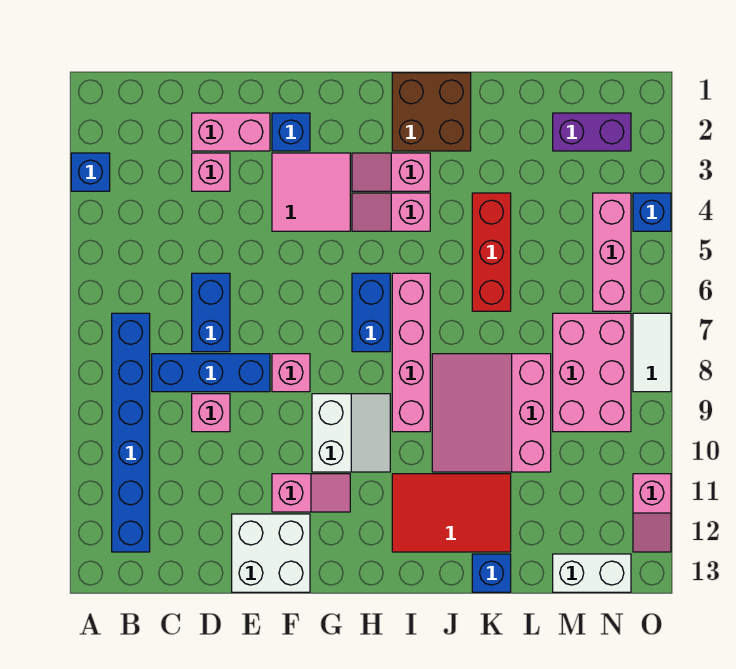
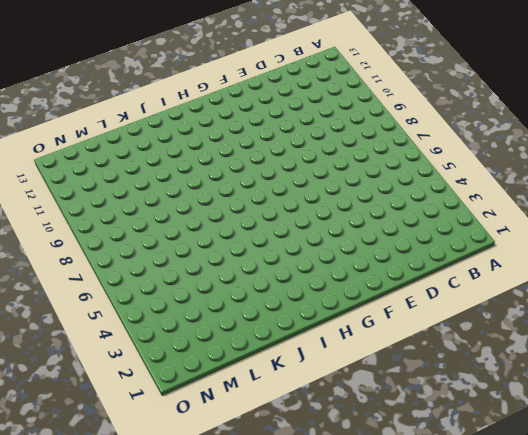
none -> blue brick A3 level 1
none -> blue brick B7:B12 level 1
none -> blue brick C8:E8 level 1

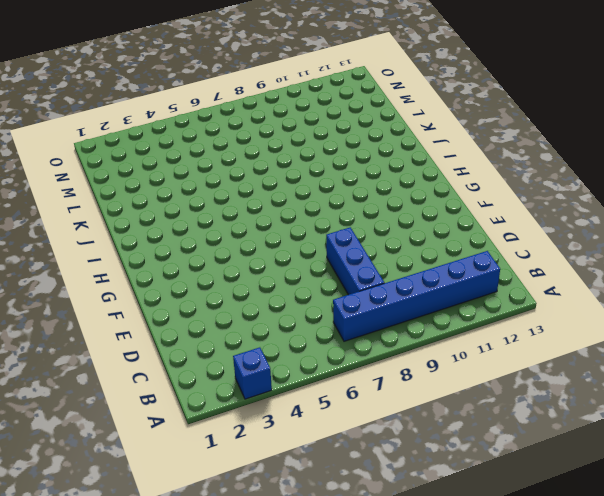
none -> pink brick D2:E2 level 1
none -> pink brick D3 level 1
none -> blue brick D6:D7 level 1

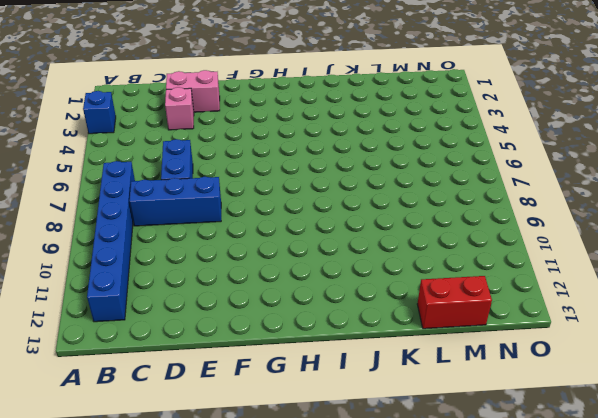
red brick L13:M13 level 1 -> white brick M13:N13 level 1
none -> pink brick D9 level 1
none -> white brick E12:F13 level 1
none -> blue brick F2 level 1

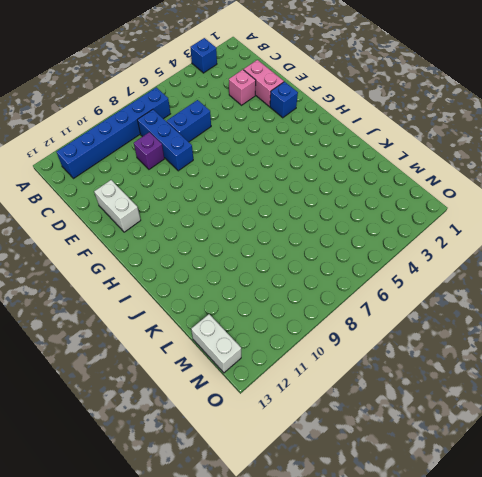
purple brick D9 level 1 -> pink brick D9 level 1
white brick E12:F12 level 1 -> white brick E12:F13 level 1
none -> pink tile F3:G4 level 1
none -> pink brick F8 level 1
none -> pink slope F11:G11 level 1 top F

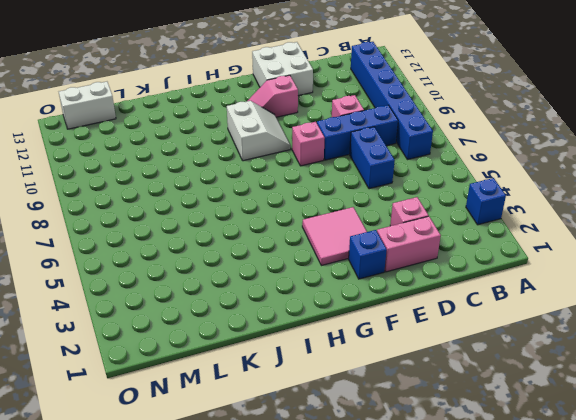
white slope G9:H10 level 1 top H -> white slope G9:H10 level 1 top G
none -> pink slope H3:I3 level 1 top I
none -> pink slope H4:I4 level 1 top I
none -> blue brick H6:H7 level 1

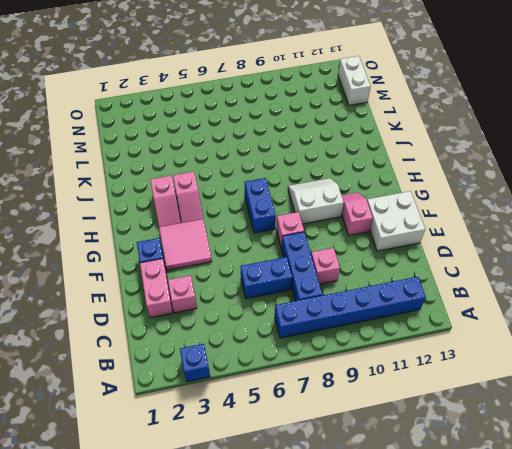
blue brick G7:H7 level 1 -> blue brick H6:H7 level 1
none -> brown brick I1:J2 level 1
none -> pink brick I6:I9 level 1
none -> red tile I11:K12 level 1

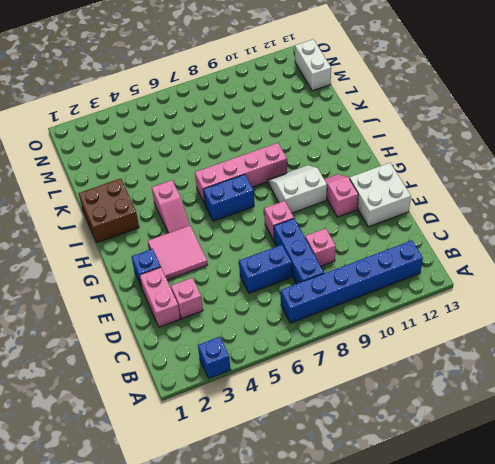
none -> pink slope H3:I3 level 1 top I
none -> red tile I11:K12 level 1
none -> pink slope J8:L10 level 1 top L

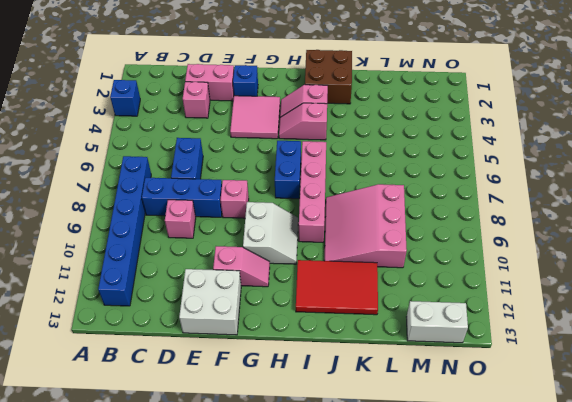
none -> red brick K4:K6 level 1
none -> blue brick K13 level 1
none -> purple brick M2:N2 level 1

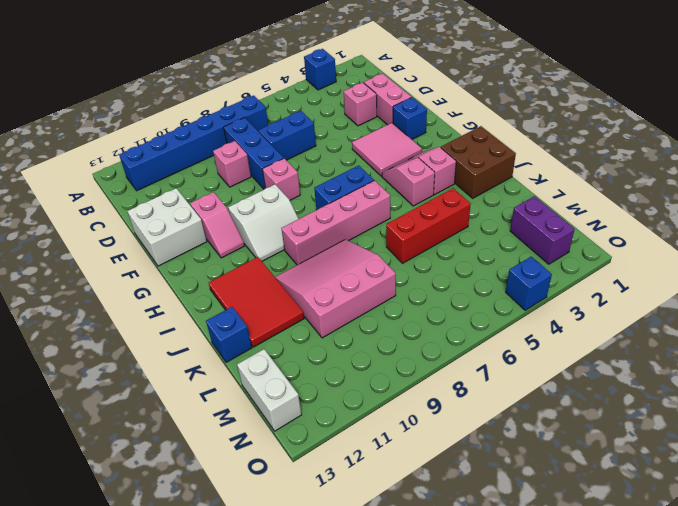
none -> pink brick M7:N9 level 1
none -> pink brick N4:N6 level 1
none -> white tile O7:O8 level 1

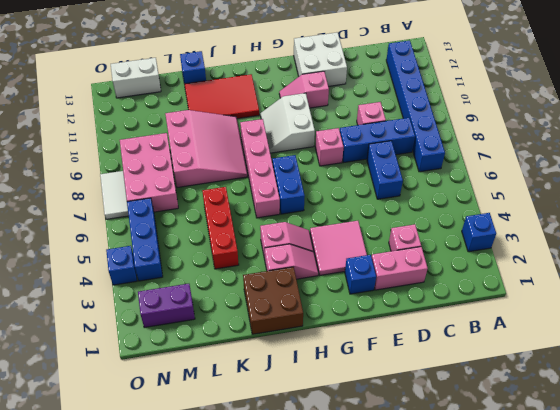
blue brick N4:N6 level 1 -> pink brick N4:N6 level 1
none -> pink slope O11:O12 level 1 top 11

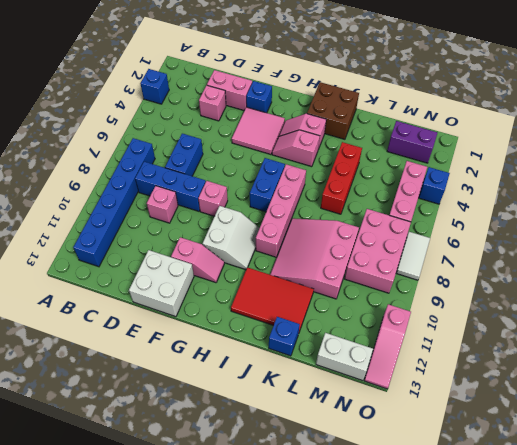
pink slope O11:O13 level 1 top 11 -> pink slope O11:O12 level 1 top 11

